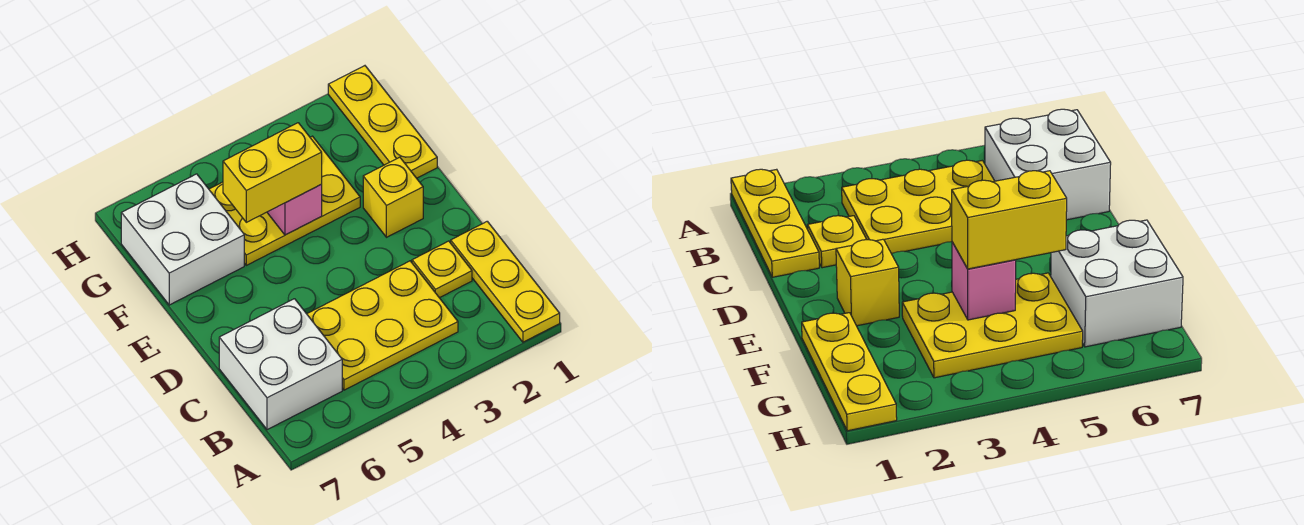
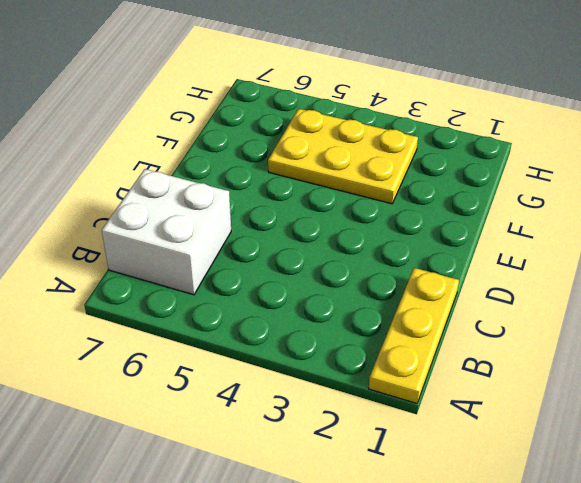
none -> yellow plate B3:C5 level 1
none -> yellow plate C2 level 1

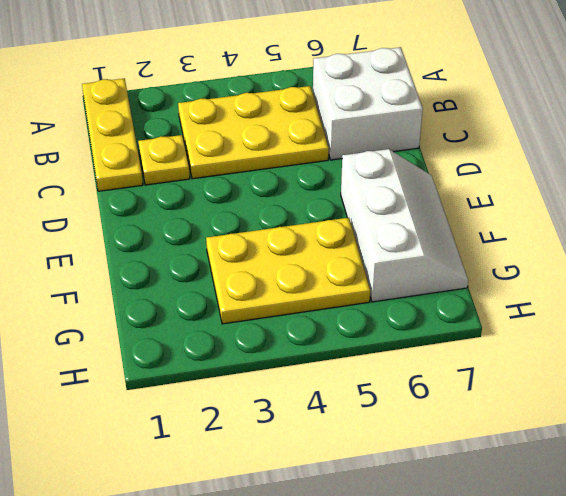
white slope E6:G7 level 1 top 6 -> white brick F6:G7 level 1
none -> yellow brick E2 level 1
none -> yellow plate F1:H1 level 1

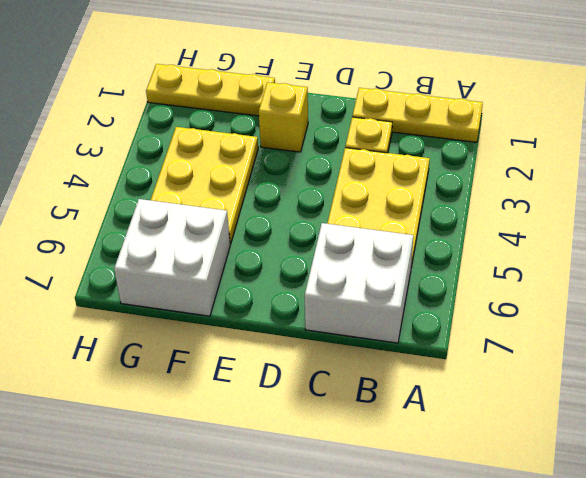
none -> pink brick F4 level 2
none -> yellow brick F4:F5 level 3

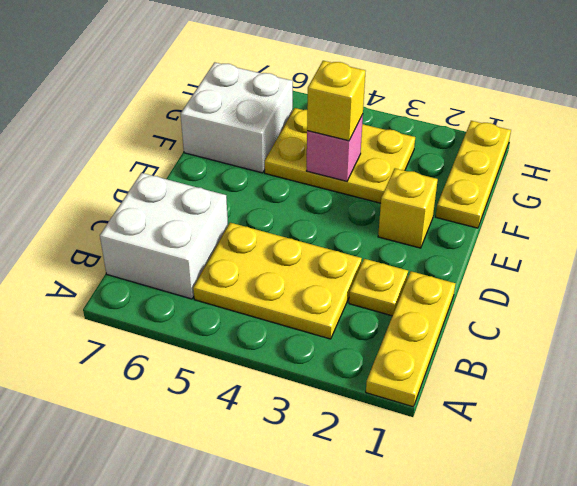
yellow brick F4 level 3 -> yellow brick F4:F5 level 3

